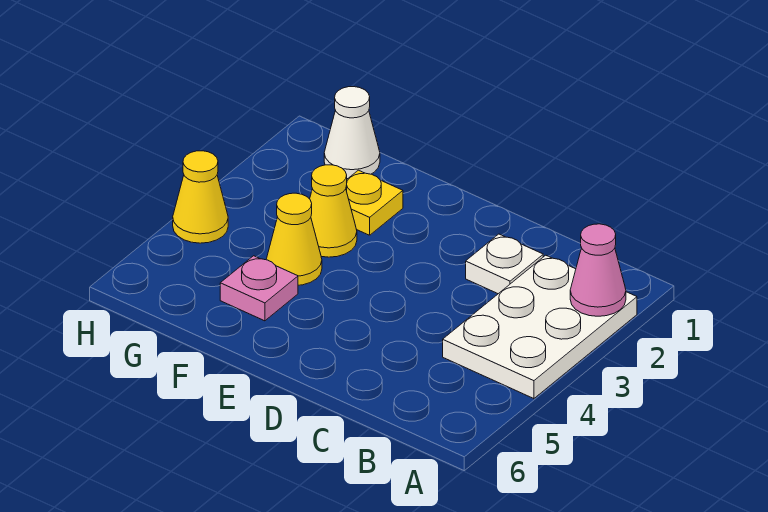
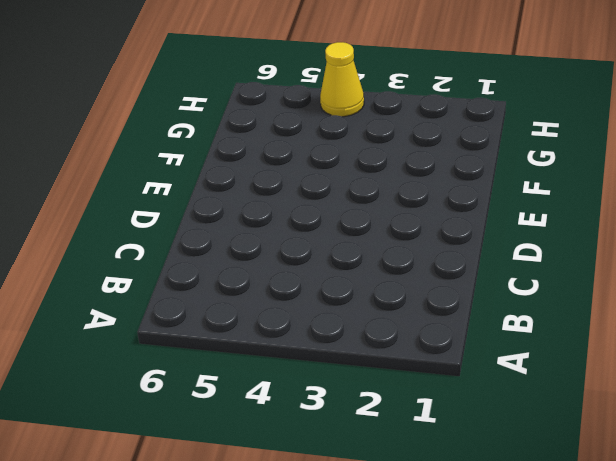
none -> white plate A2:B4 level 1
none -> white plate C2 level 1

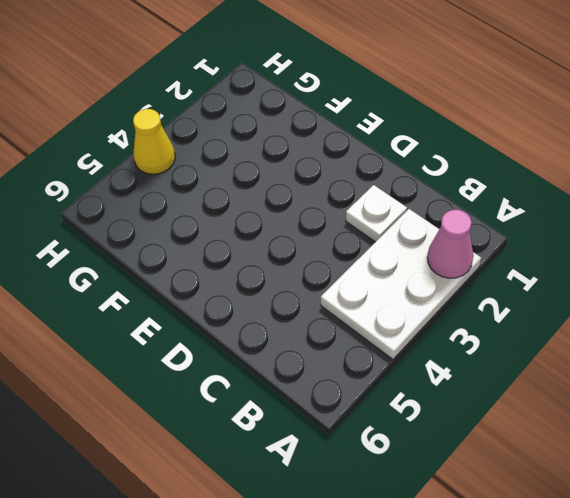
none -> yellow plate F2 level 1
none -> yellow cone F3 level 1

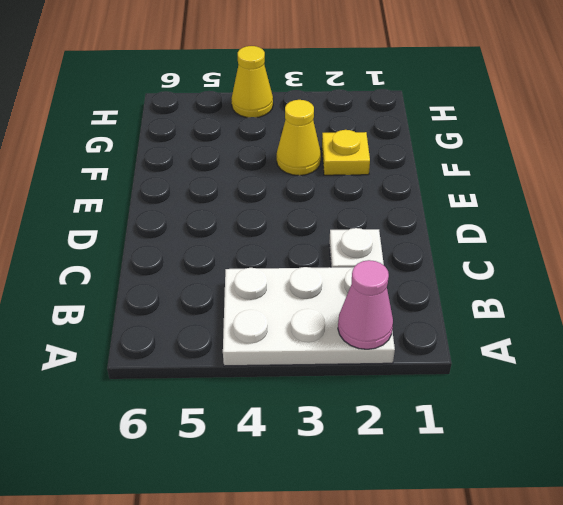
none -> yellow cone F4 level 1
none -> pink plate F5 level 1

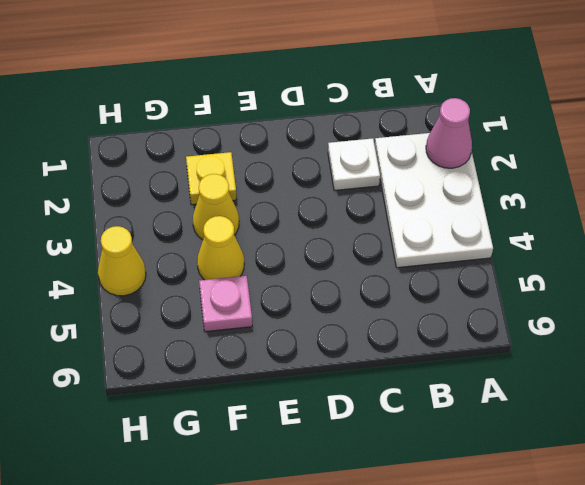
none -> white cone G1 level 1

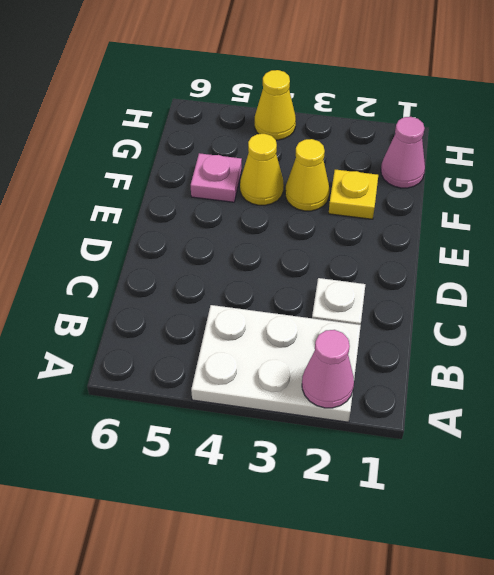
pink cone G1 level 1 -> white cone G1 level 1

